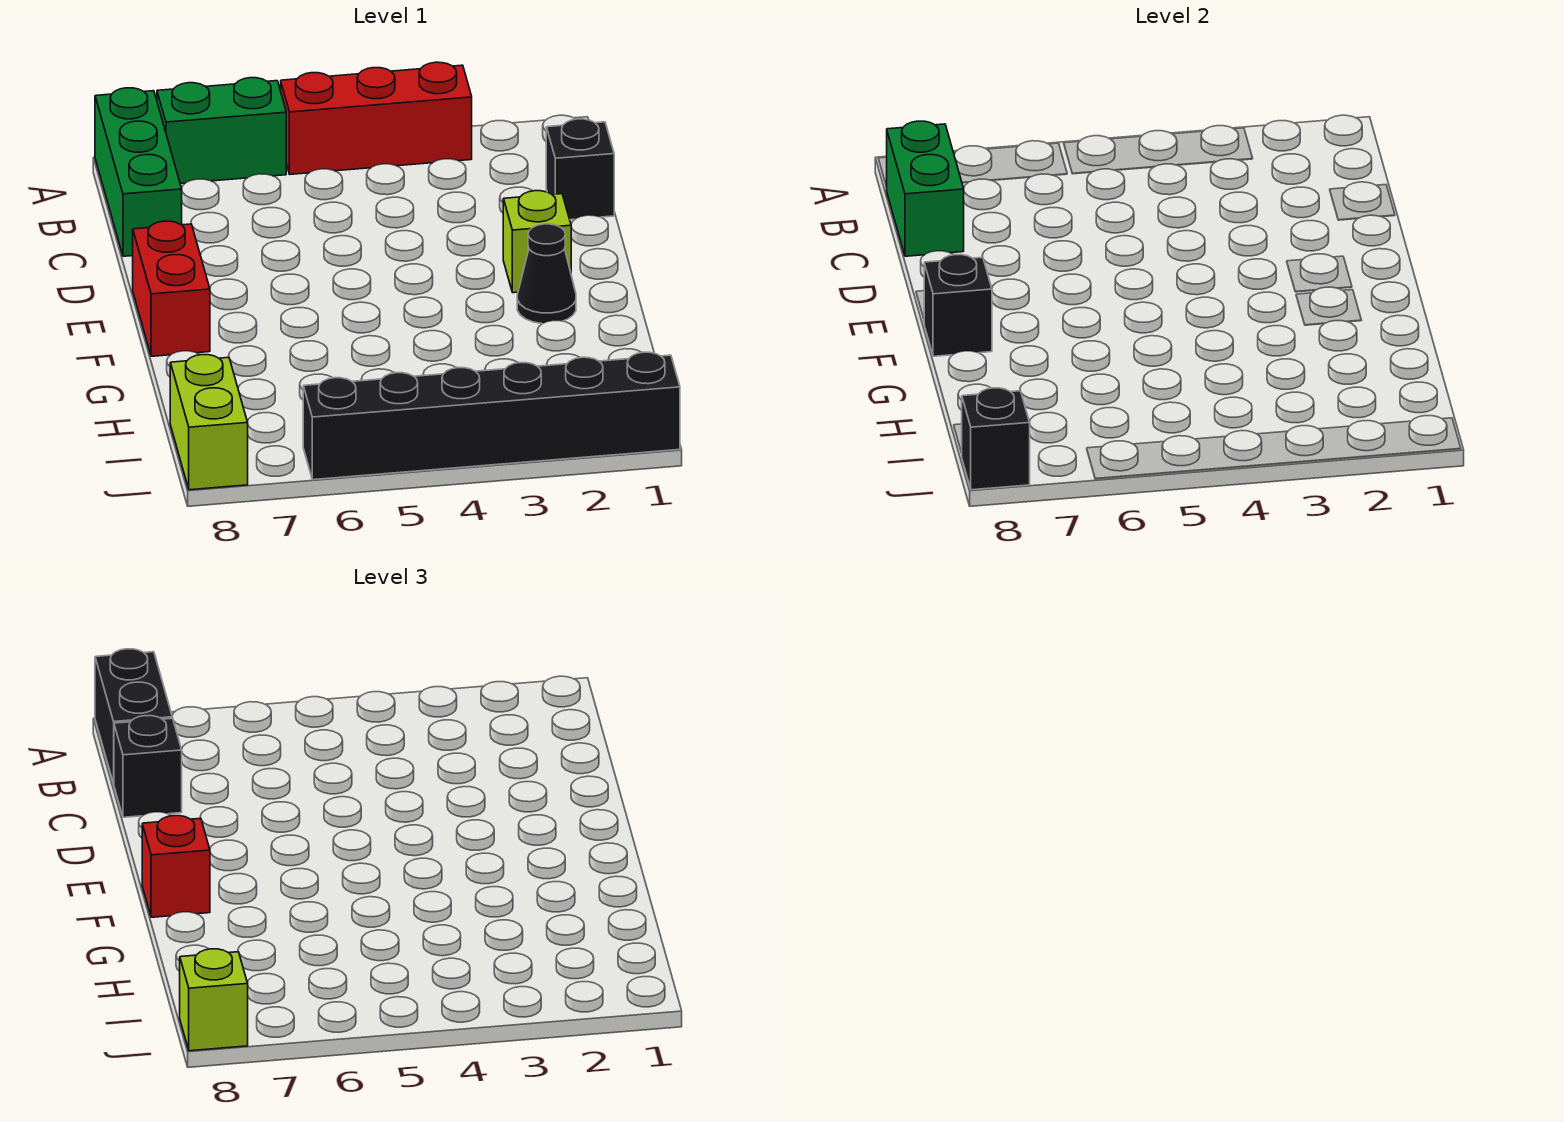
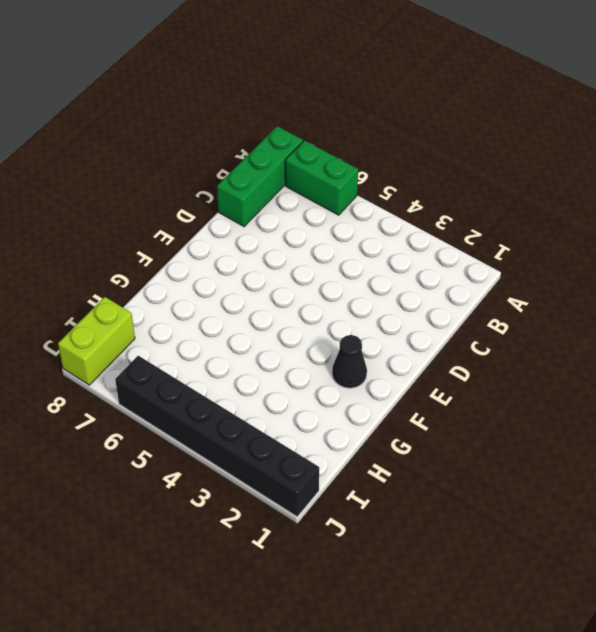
none -> red brick A3:A5 level 1
none -> black brick C1 level 1
none -> lime brick E2 level 1

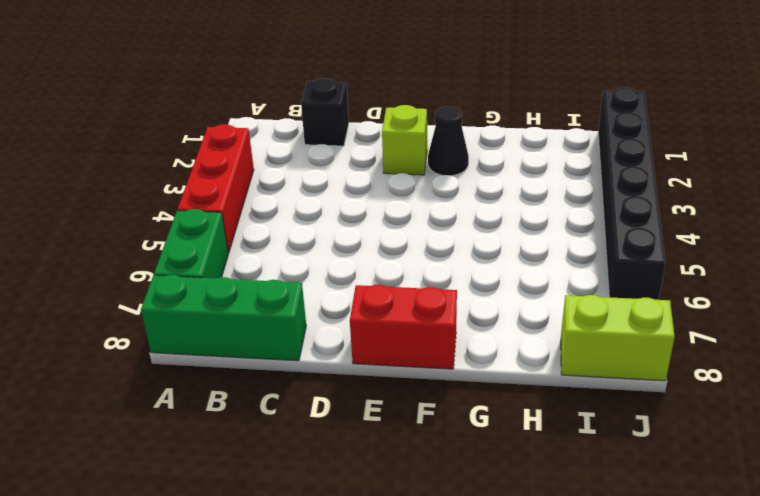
none -> green brick B8:C8 level 2
none -> black brick F8 level 2
none -> black brick J8 level 2

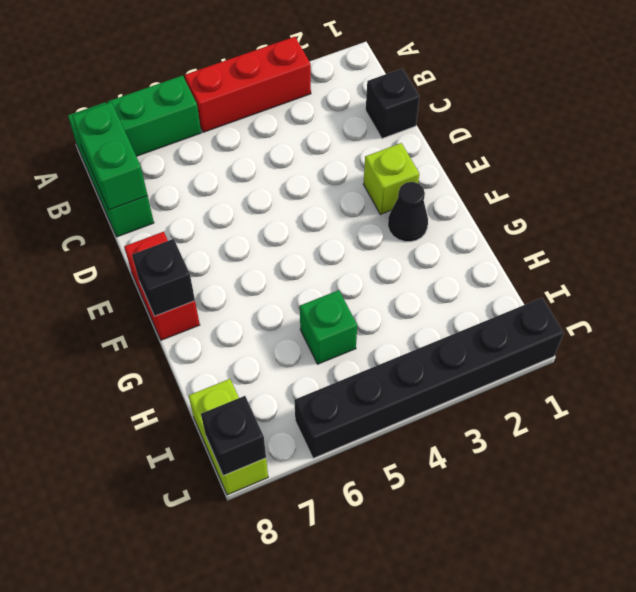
green brick H5 level 1 -> none
none -> black brick A8:B8 level 3
none -> black brick C8 level 3
none -> red brick F8 level 3

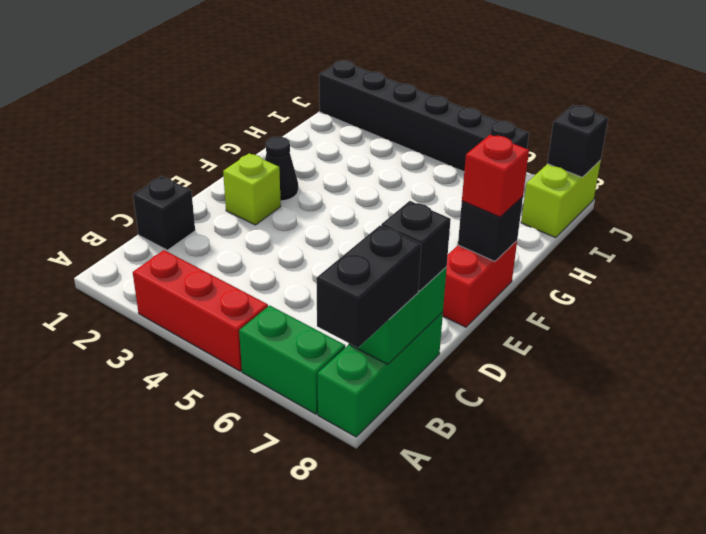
none -> lime brick J8 level 3

